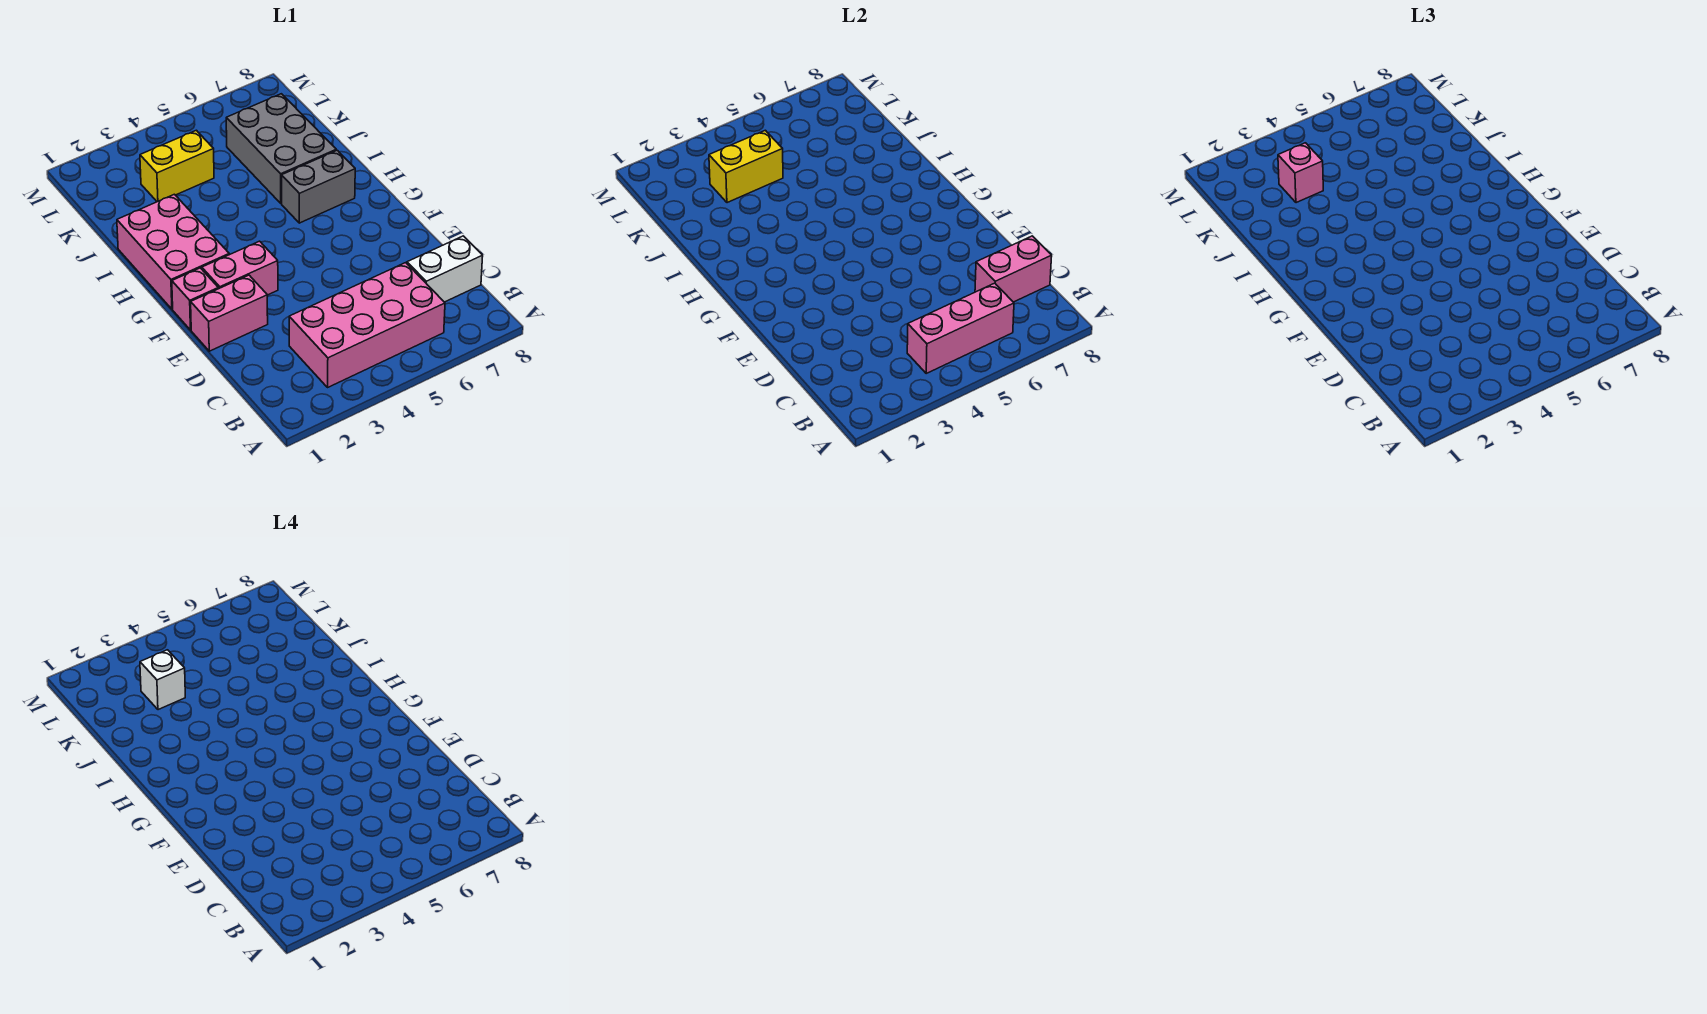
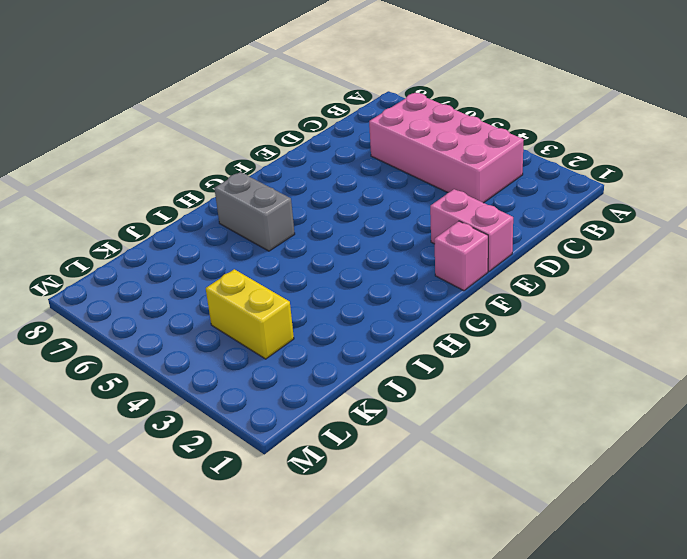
none -> white brick C7:C8 level 1
none -> pink brick F2:F3 level 1
none -> pink brick G1:I2 level 1

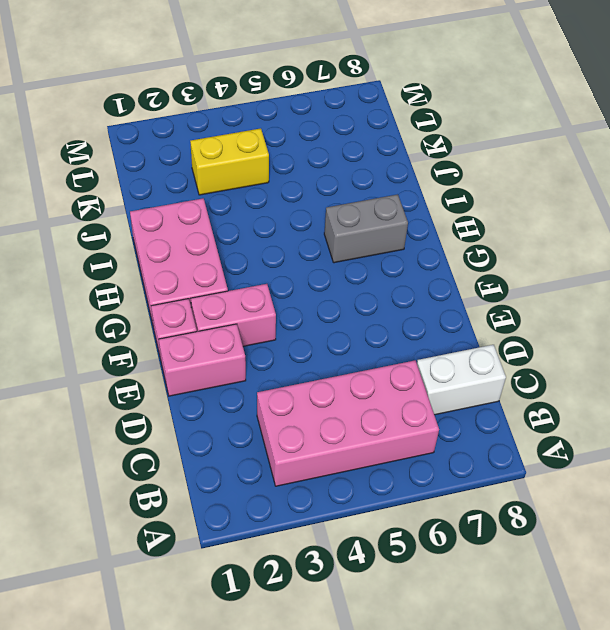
none -> grey brick I6:K7 level 1
none -> pink brick B4:B6 level 2
none -> pink brick C7:C8 level 2

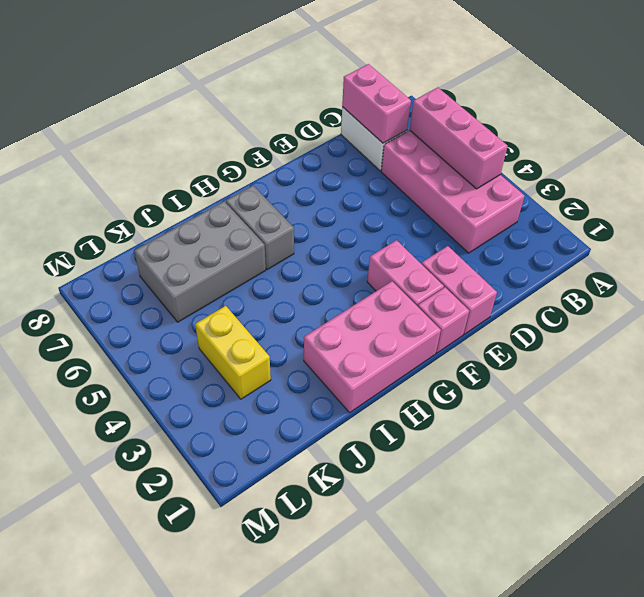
none -> yellow brick K3:K4 level 2
none -> pink brick K3 level 3
none -> white brick K3 level 4

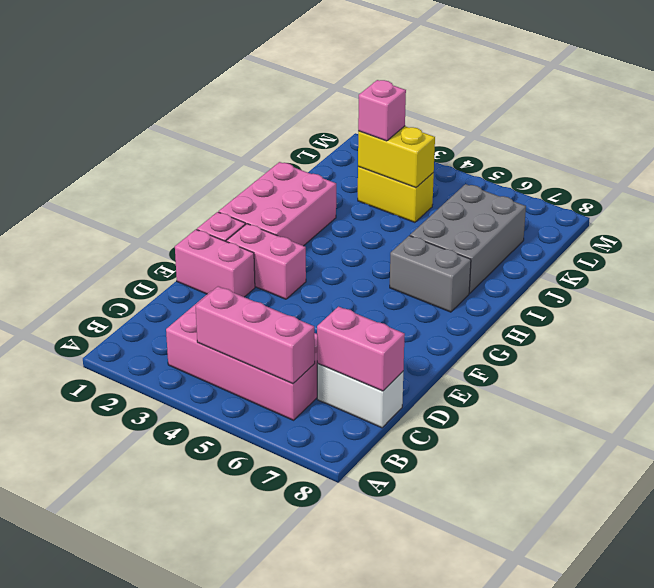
none -> white brick K3 level 4

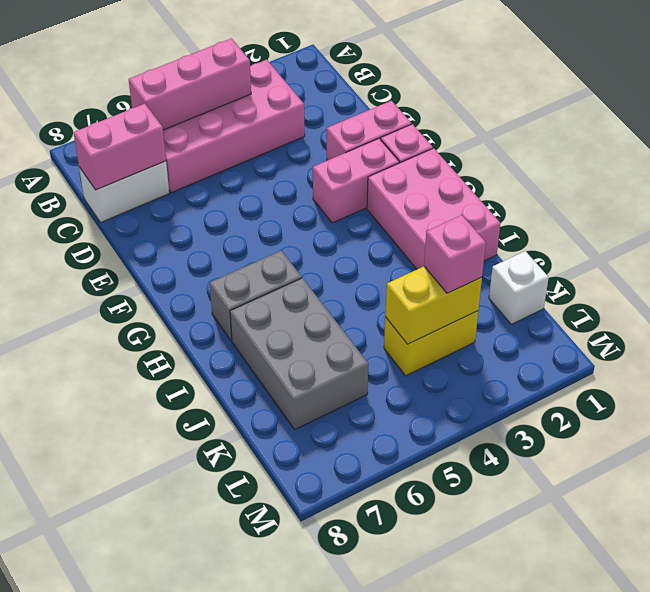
white brick K1 level 1 -> white brick K3 level 4

